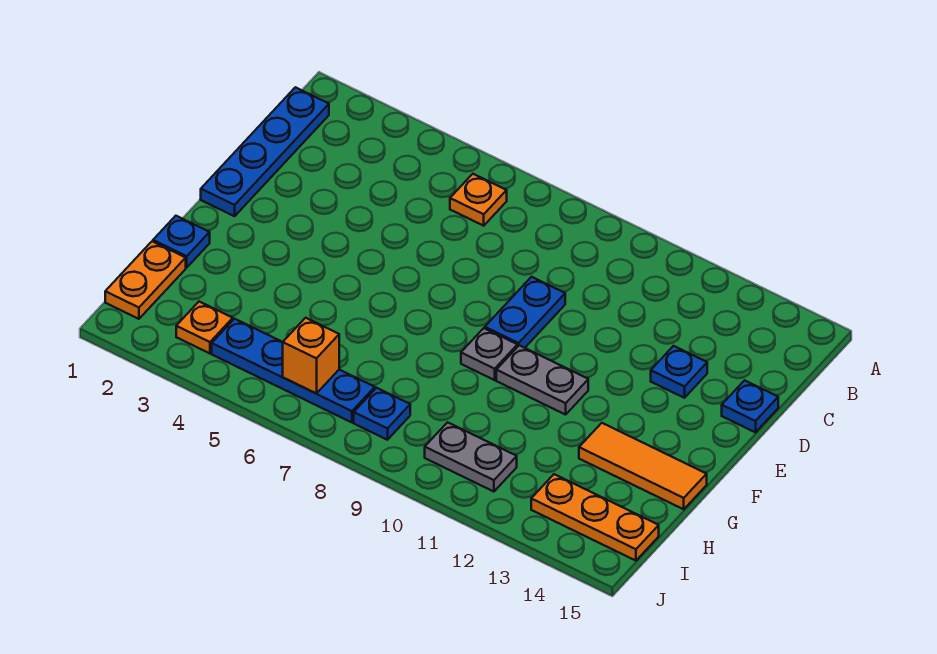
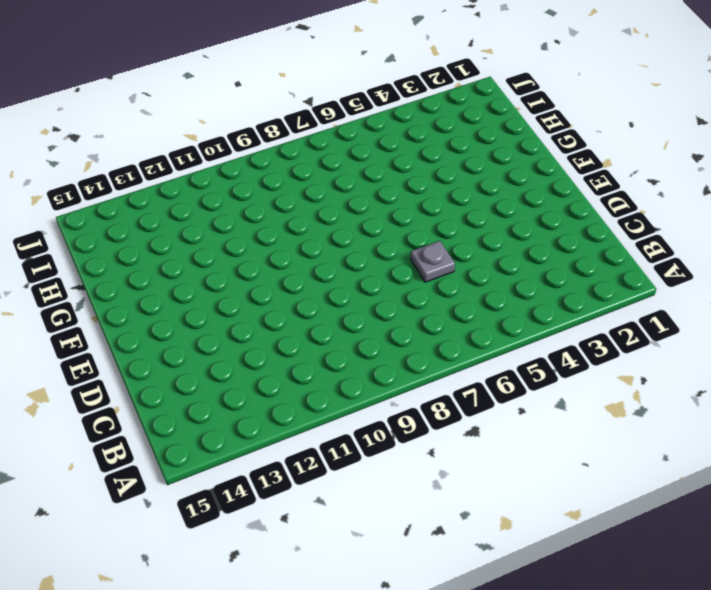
grey plate D6 level 1 -> grey plate F9 level 1
none -> blue plate B1:E1 level 1
none -> orange plate B6 level 1
none -> blue plate D9:E9 level 1

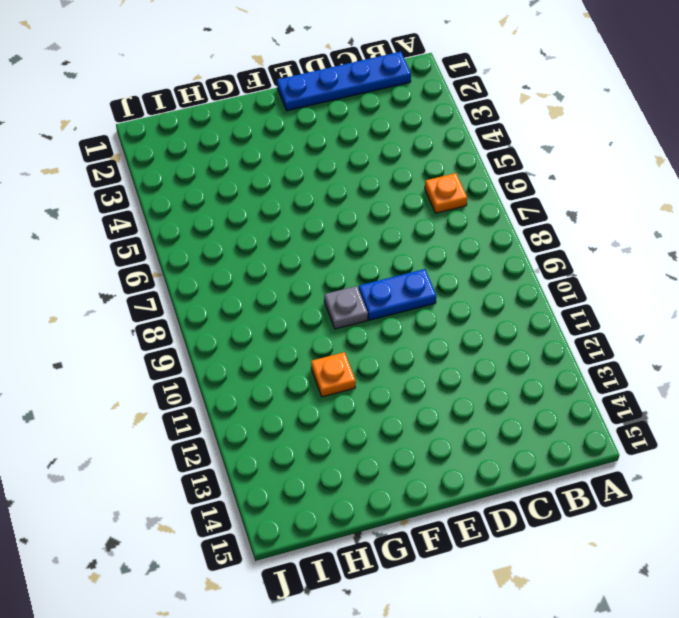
orange plate G11 level 1 -> orange plate I3 level 1
none -> blue plate D13 level 1
none -> blue plate D15 level 1
none -> grey plate F10:F11 level 1

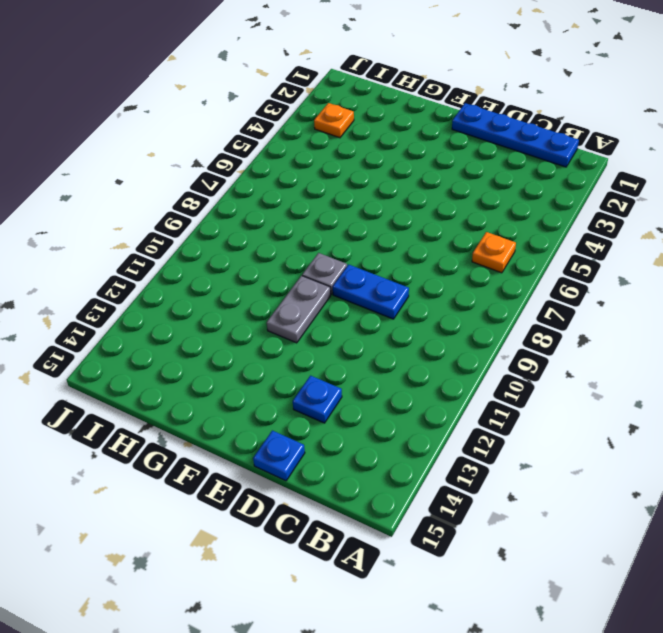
none -> blue plate G1 level 1
none -> orange tile G13:G15 level 1
none -> orange plate H1:I1 level 1

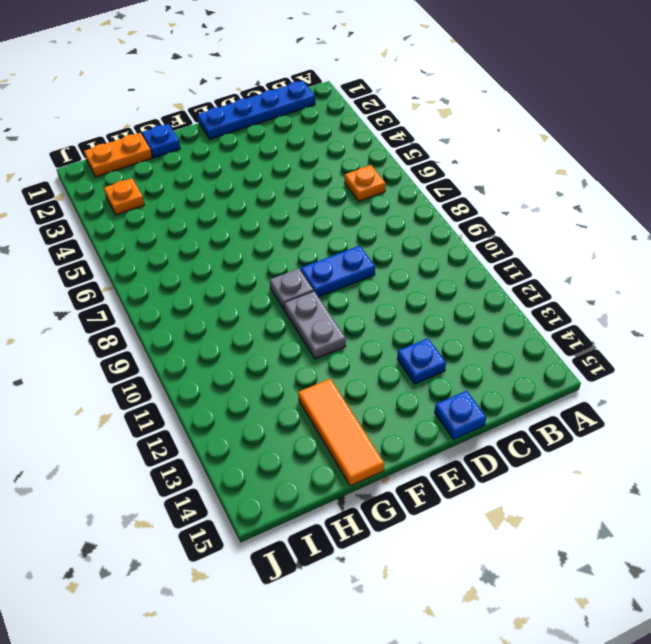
none -> blue plate I4:I7 level 1
none -> blue plate I8 level 1
none -> grey plate I10:I11 level 1

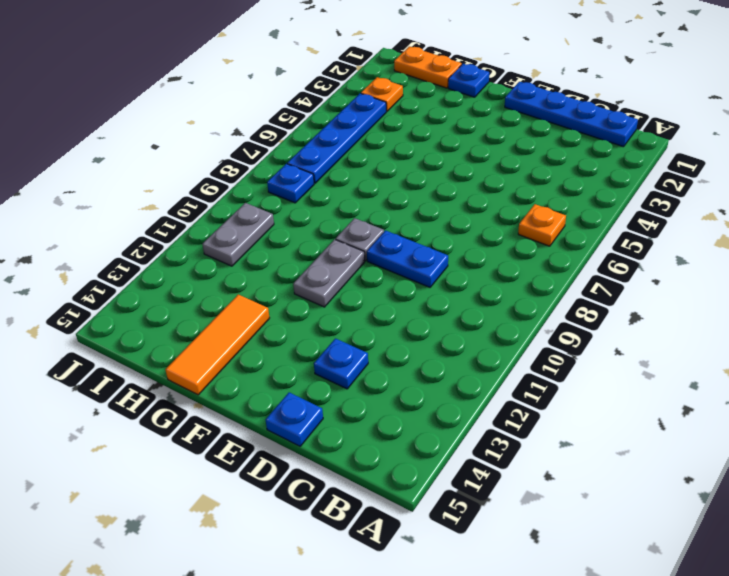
none -> orange plate I13:I15 level 1
none -> orange brick I6 level 2

